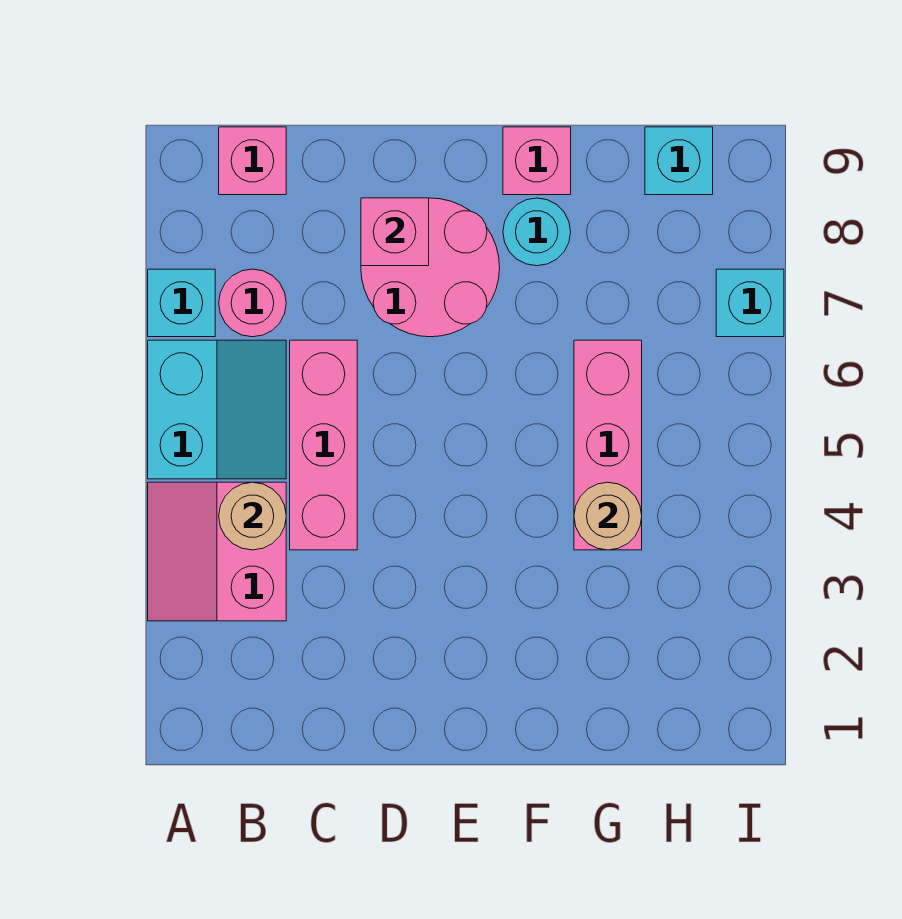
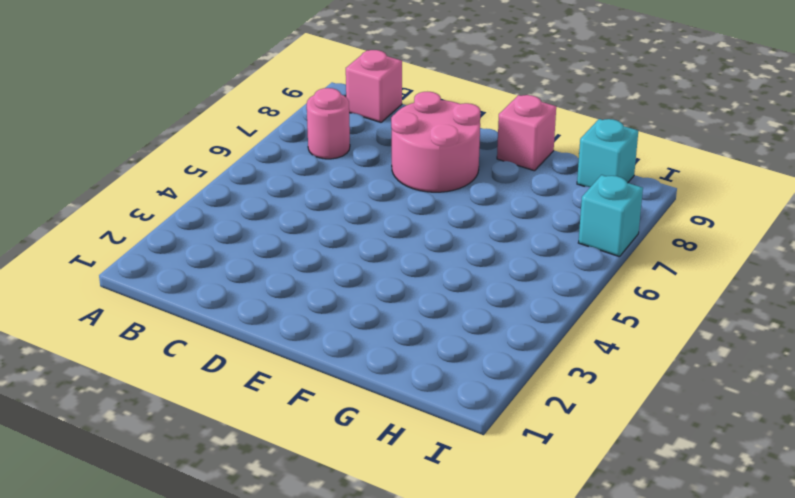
none -> pink slope A3:B4 level 1 top B
none -> cyan slope A5:B6 level 1 top A
none -> cyan brick A7 level 1

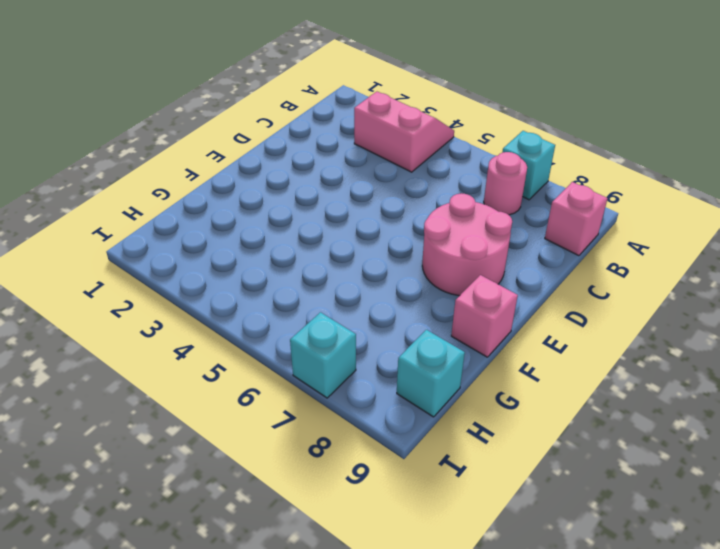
none -> cyan slope A5:B6 level 1 top A
none -> pink brick C4:C6 level 1
none -> cyan round brick F8 level 1

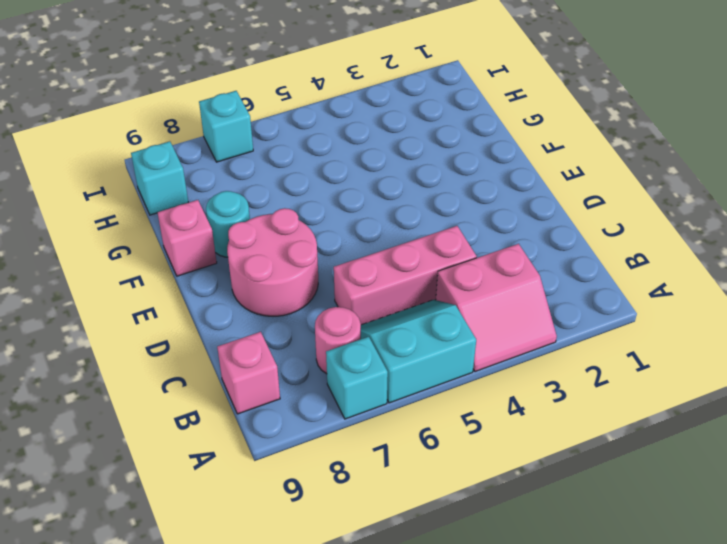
none -> pink brick G4:G6 level 1
none -> tan round brick B4 level 2
none -> pink brick D8 level 2

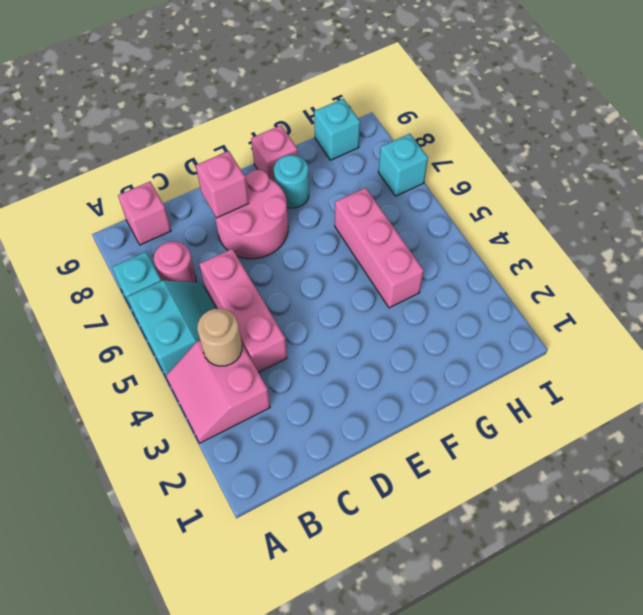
none -> tan round brick G4 level 2

